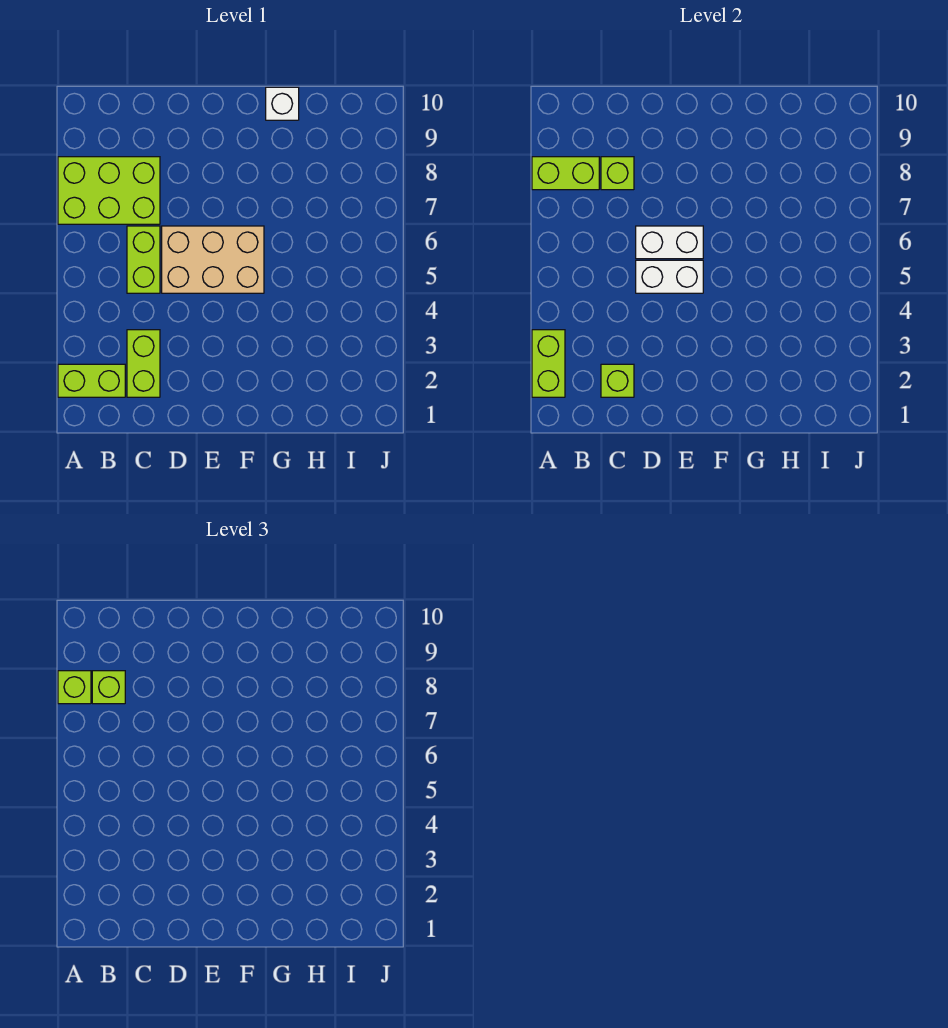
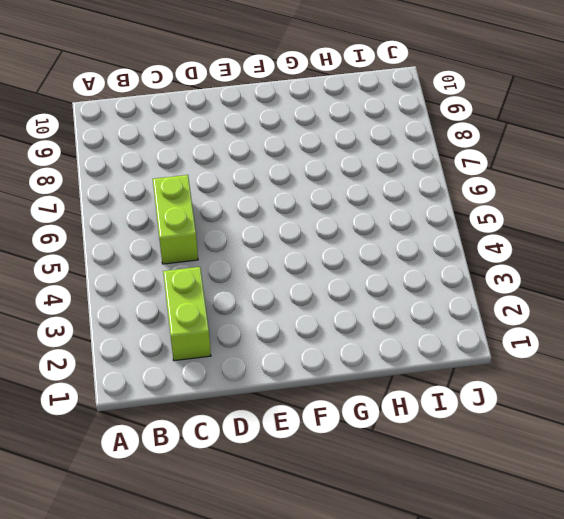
none -> lime brick A2:B2 level 1
none -> lime brick A7:C8 level 1
none -> tan brick D5:F6 level 1

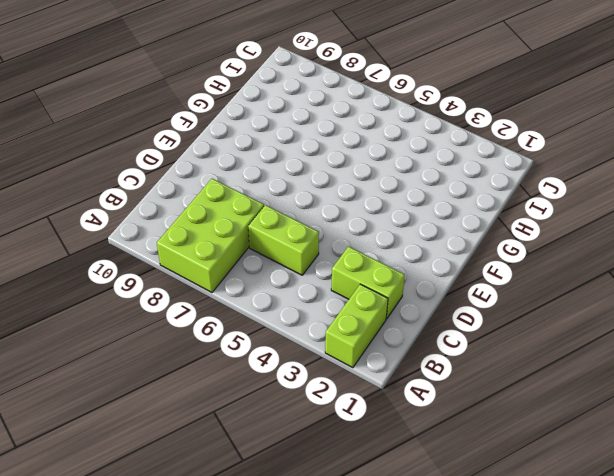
none -> tan brick D5:F6 level 1
none -> white brick G10 level 1
none -> lime brick A2:A3 level 2

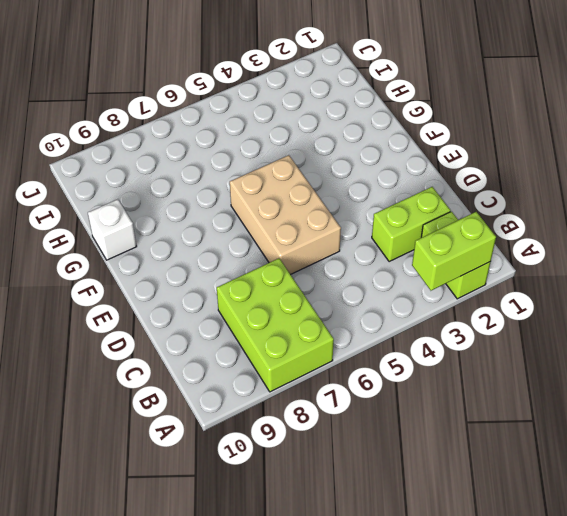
none -> lime brick C5:C6 level 1
none -> lime brick A8:B8 level 2
none -> lime brick C2 level 2

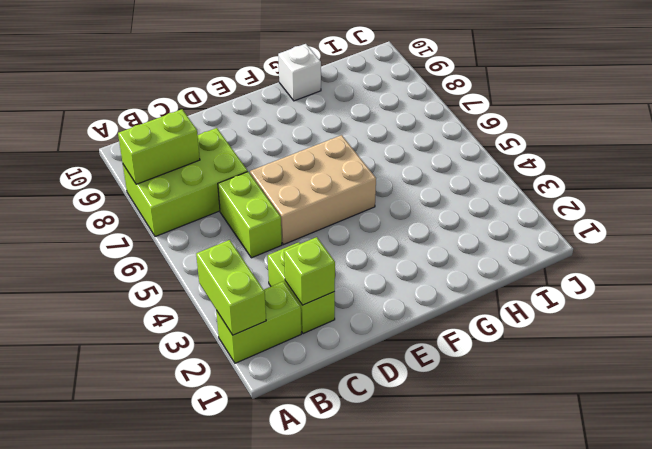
none -> lime brick C8 level 2
none -> white brick D5:E5 level 2
none -> white brick D6:E6 level 2

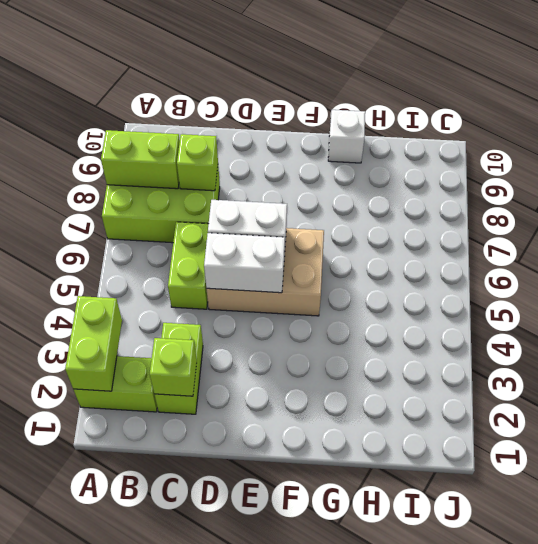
none -> lime brick A8 level 3
none -> lime brick B8 level 3

